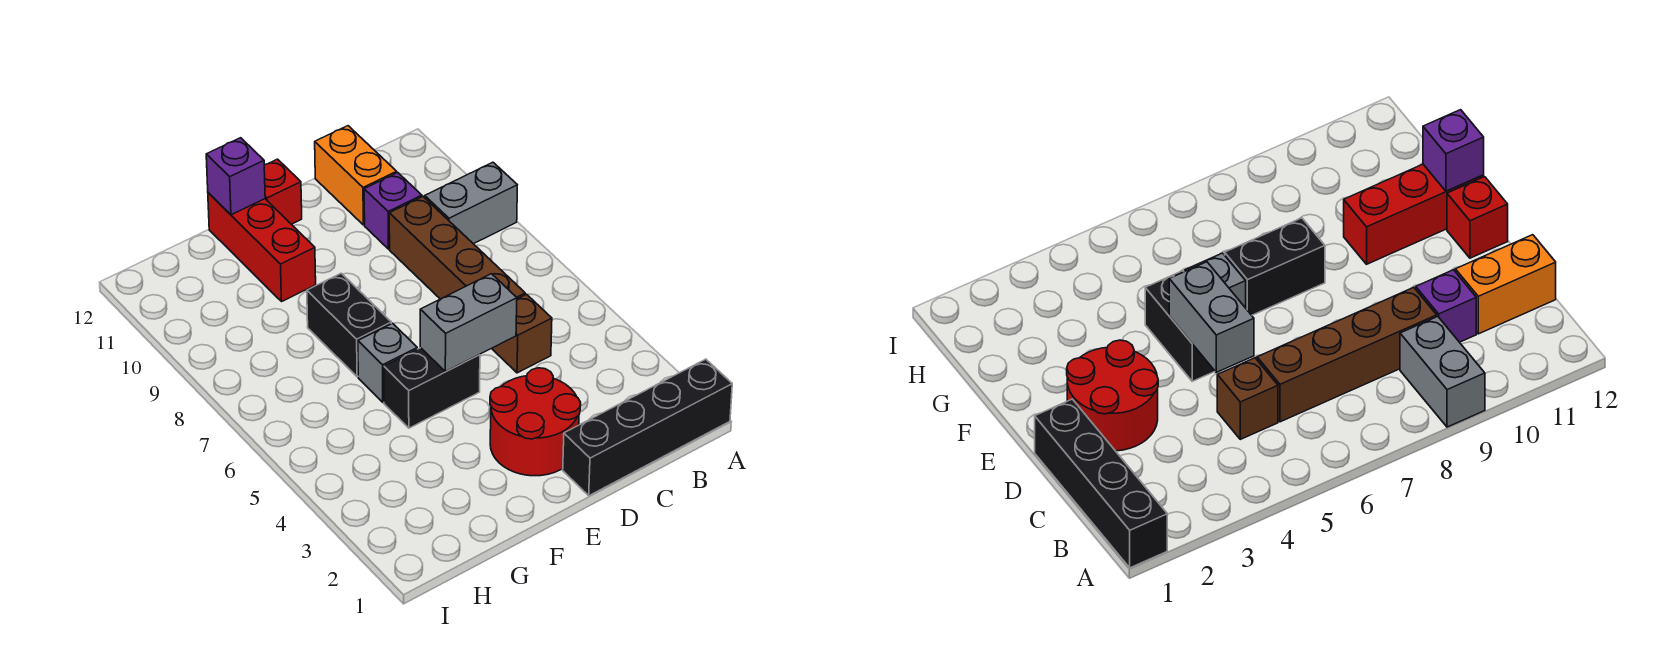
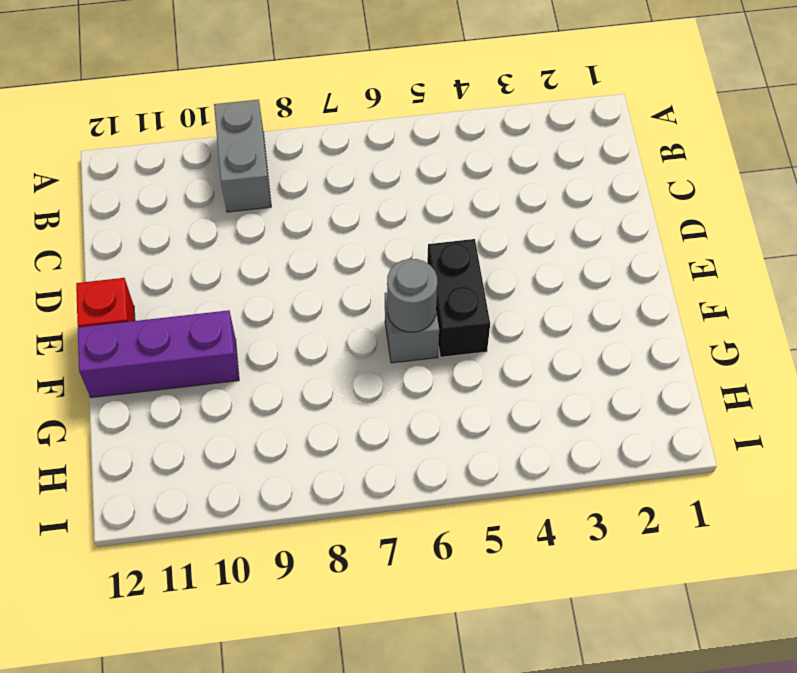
grey round brick F6 level 2 -> none
purple brick F10:F12 level 1 -> red brick F10:F12 level 1
none -> black brick A1:D1 level 1
none -> brown brick C5 level 1
none -> brown brick C6:C9 level 1

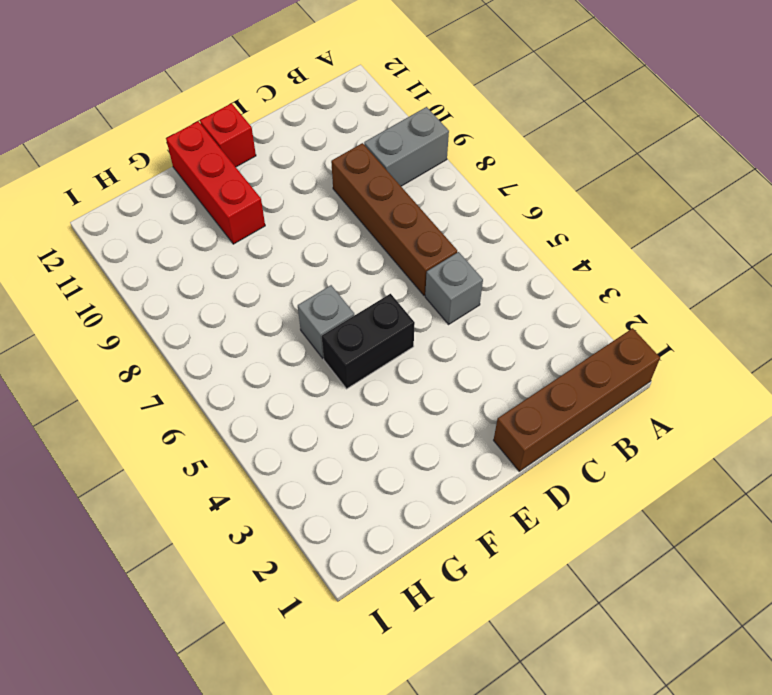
brown brick A1:D1 level 1 -> black brick A1:D1 level 1
grey brick C5 level 1 -> brown brick C5 level 1
none -> purple brick C10 level 1
none -> orange brick C11:C12 level 1
none -> red round brick D2:E3 level 1

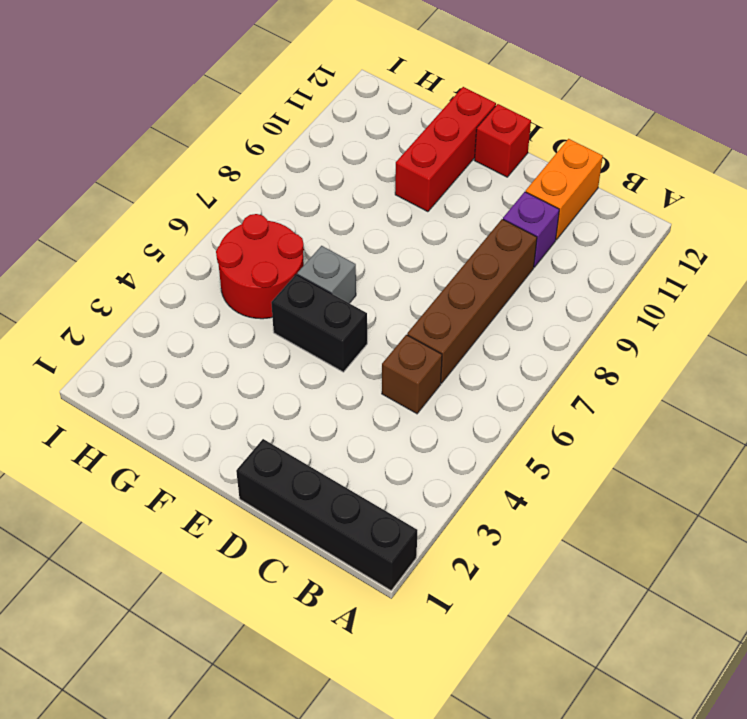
red round brick G5:H6 level 1 -> red round brick D2:E3 level 1
none -> grey brick A9:B9 level 1
none -> black brick F7:F8 level 1
none -> grey brick D5:E5 level 2

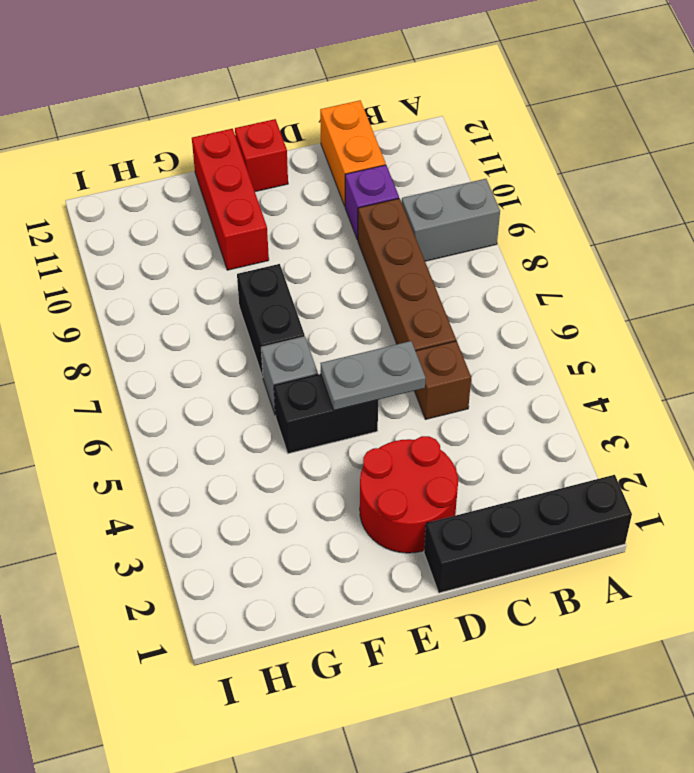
grey plate D5:E5 level 2 -> grey brick D5:E5 level 2
none -> purple brick F12 level 2

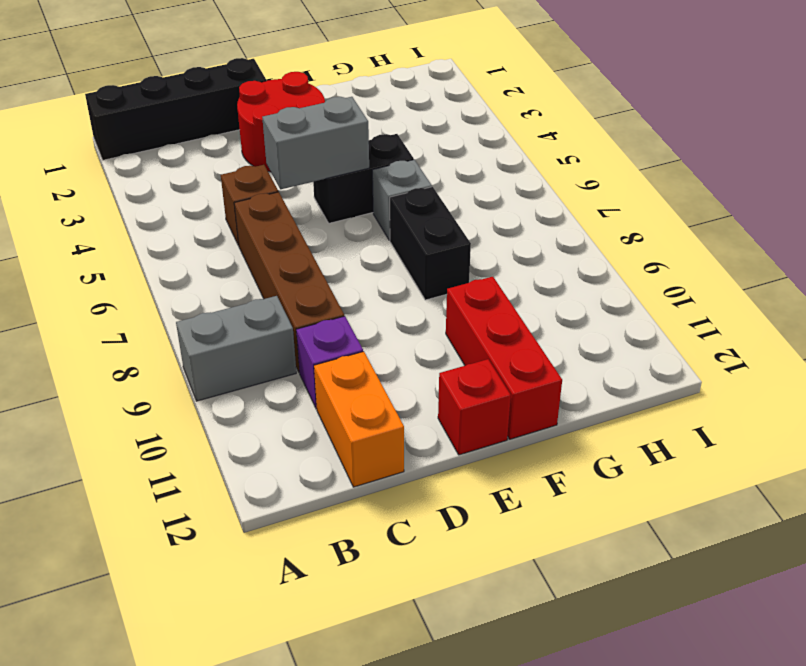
none -> purple brick F12 level 2

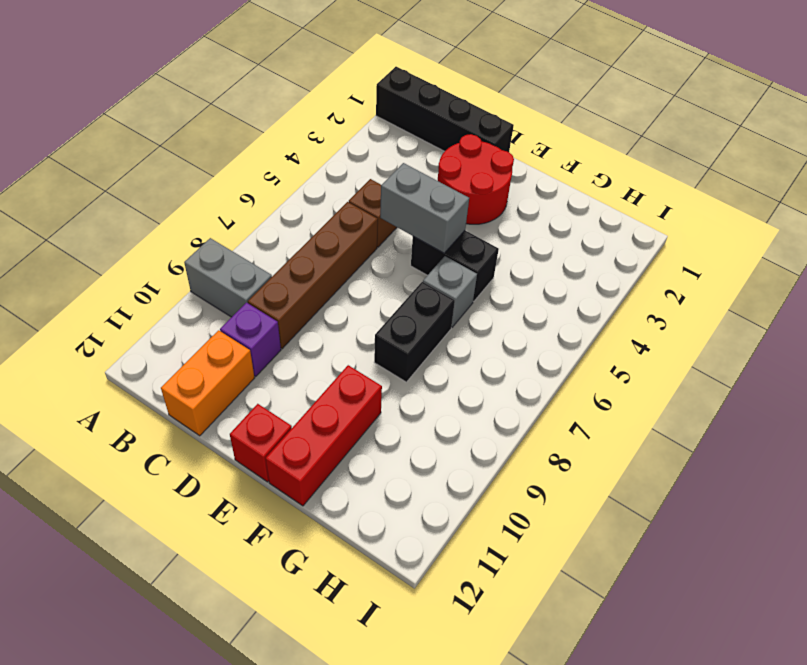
none -> purple brick F12 level 2

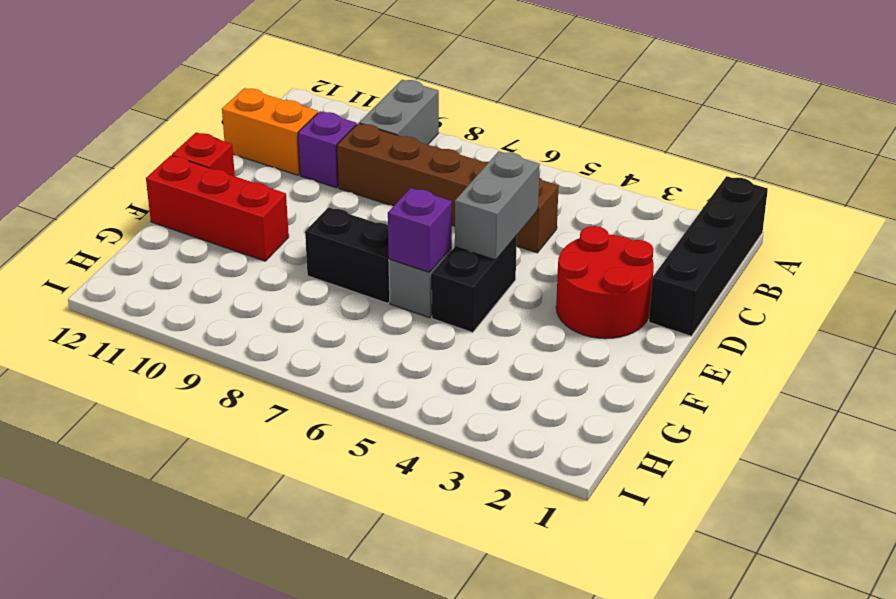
purple brick F6 level 2 -> purple brick F12 level 2

